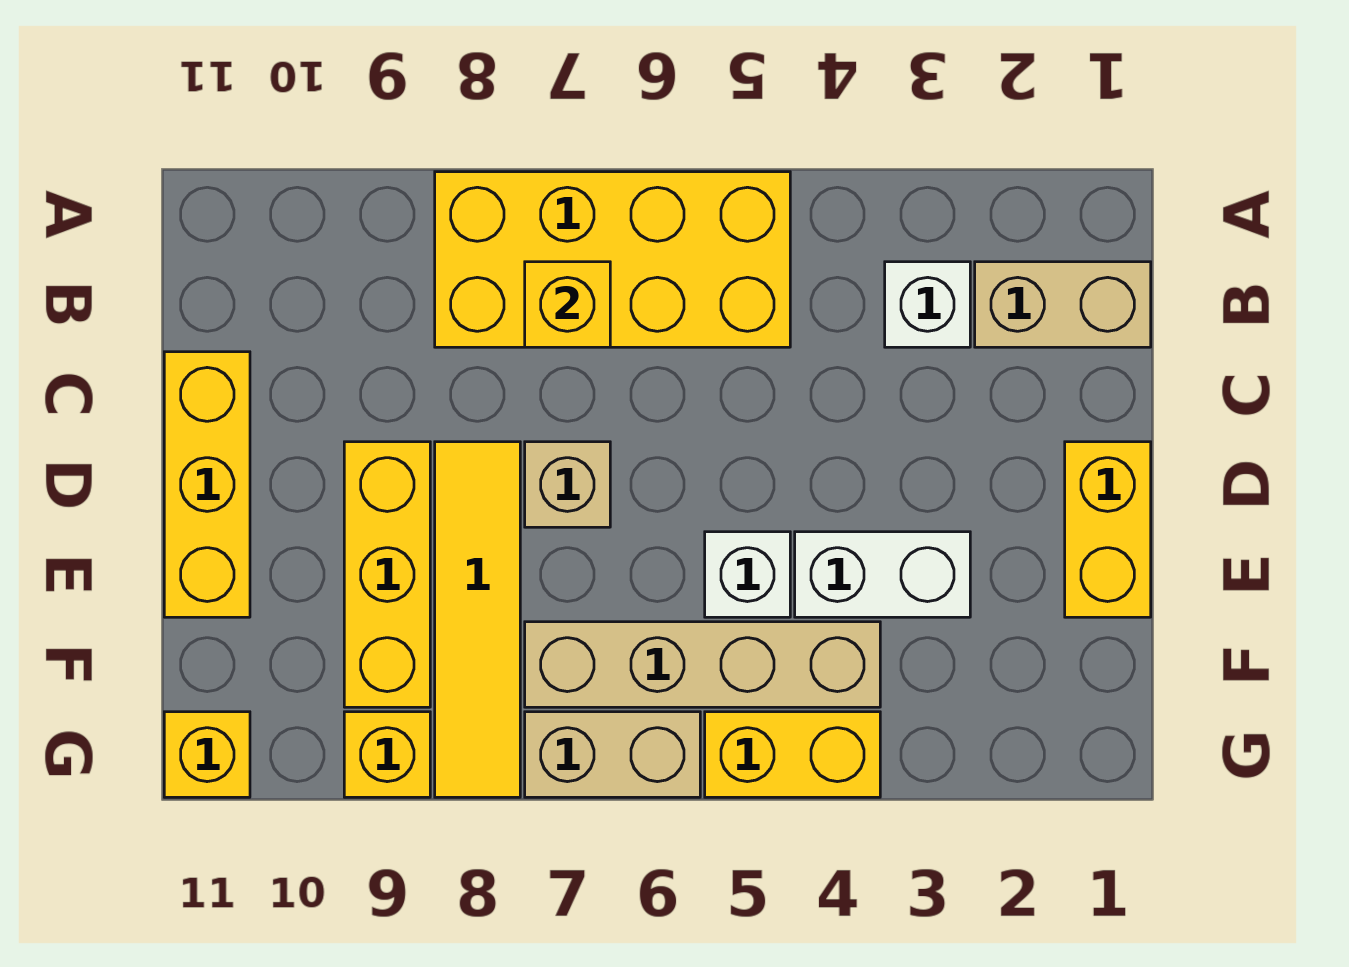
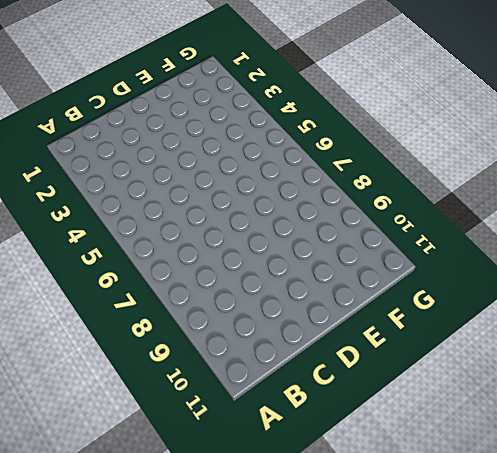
none -> yellow brick A5:B8 level 1
none -> tan brick B1:B2 level 1
none -> white brick B3 level 1

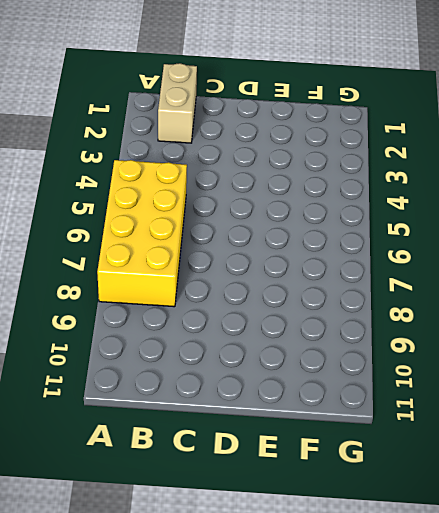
none -> white brick B3 level 1
none -> yellow brick C11:E11 level 1
none -> yellow brick D1:E1 level 1

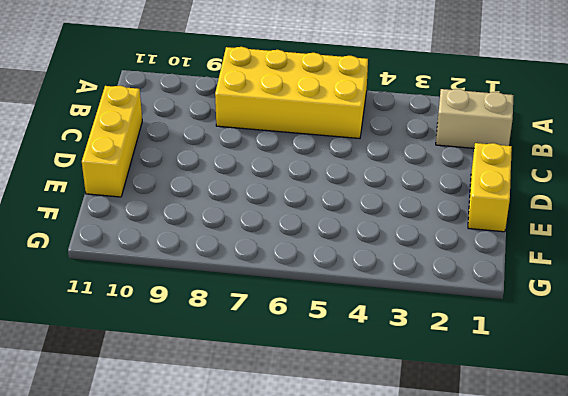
none -> white brick B3 level 1
none -> tan brick D7 level 1
none -> yellow tile D8:G8 level 1

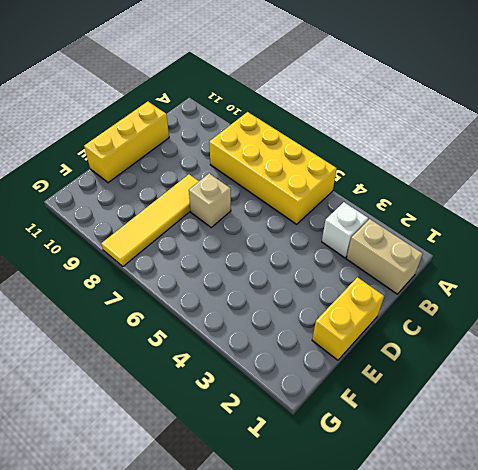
none -> yellow brick D9:F9 level 1
none -> white brick E3:E4 level 1
none -> white brick E5 level 1

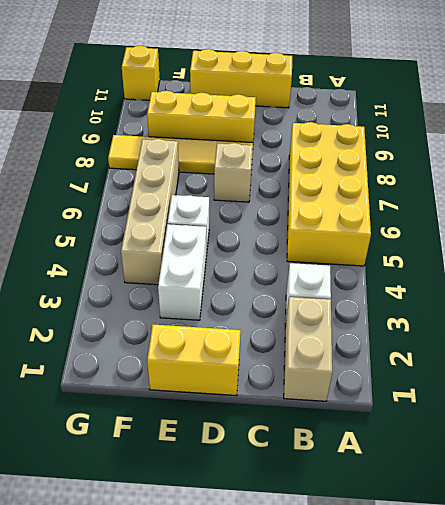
none -> yellow brick G4:G5 level 1
none -> tan brick G6:G7 level 1
none -> yellow brick G9 level 1

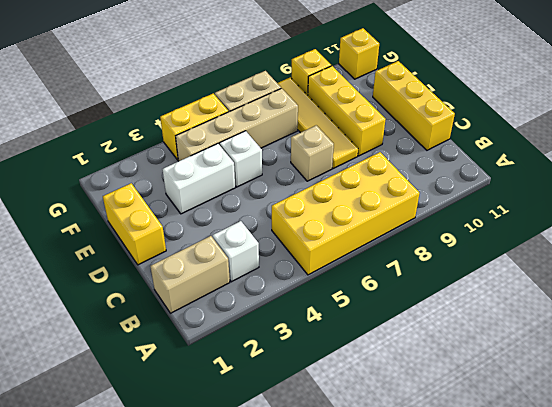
none -> yellow brick B7 level 2

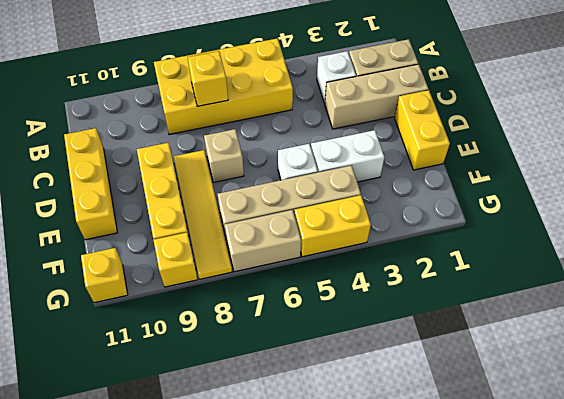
tan brick C1:C3 level 1 -> none

